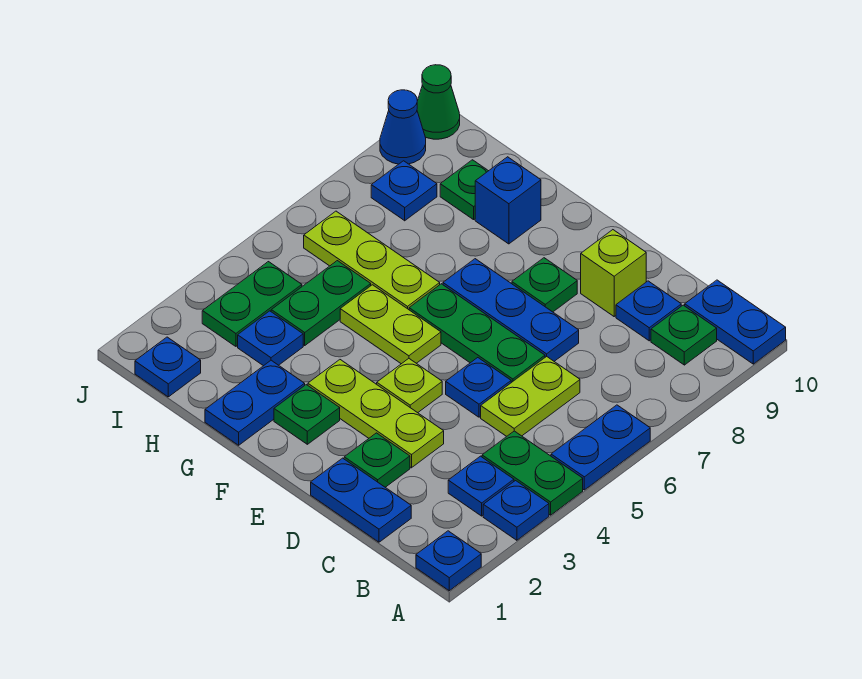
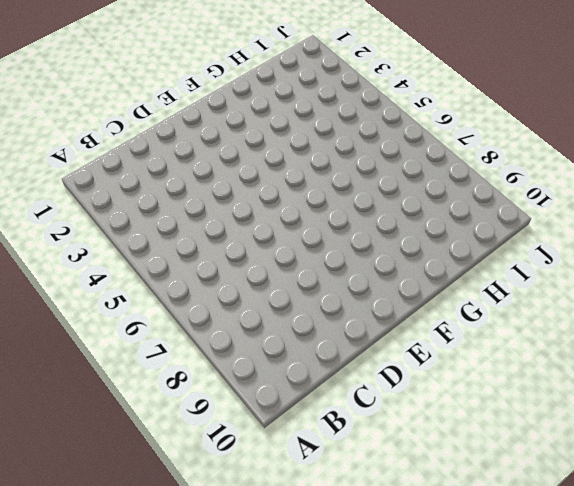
none -> blue plate A1 level 1
none -> blue plate A3 level 1
none -> green plate A4:B4 level 1
none -> blue plate A5:A6 level 1

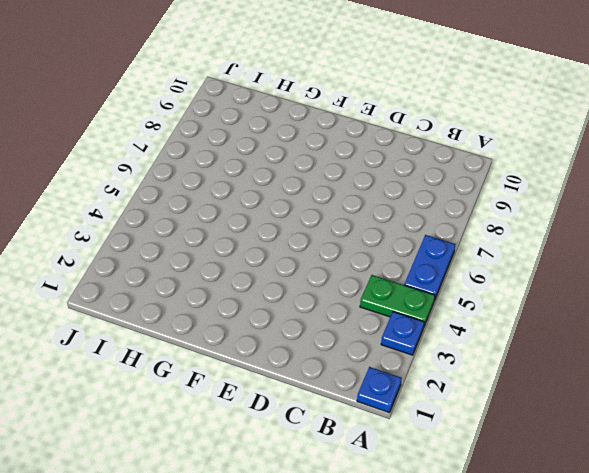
none -> blue plate A10:B10 level 1
none -> blue plate B3 level 1
none -> green plate B9 level 1
none -> blue plate C1:D1 level 1

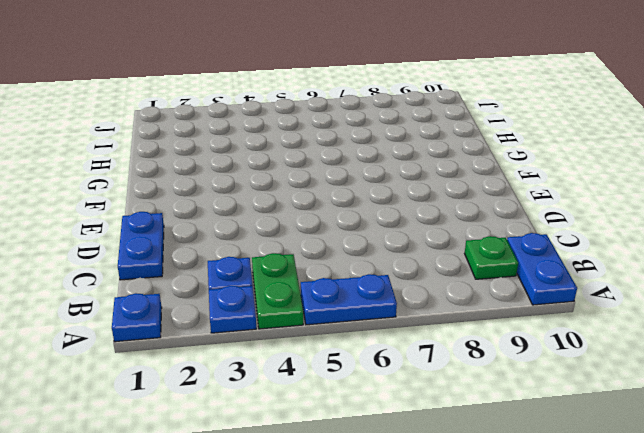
none -> lime plate C5:C6 level 1
none -> blue plate C9 level 1
none -> green plate D2 level 1
none -> lime plate D3:F3 level 1

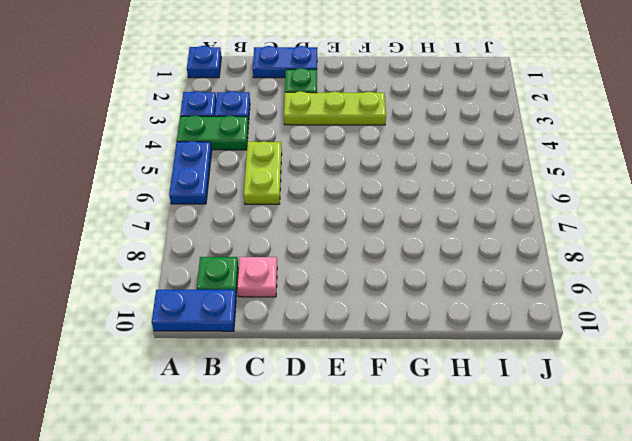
pink plate C9 level 1 -> blue plate C9 level 1
none -> blue plate D5 level 1
none -> green plate D6:F6 level 1
none -> blue plate D7:F7 level 1
none -> lime brick D9 level 1

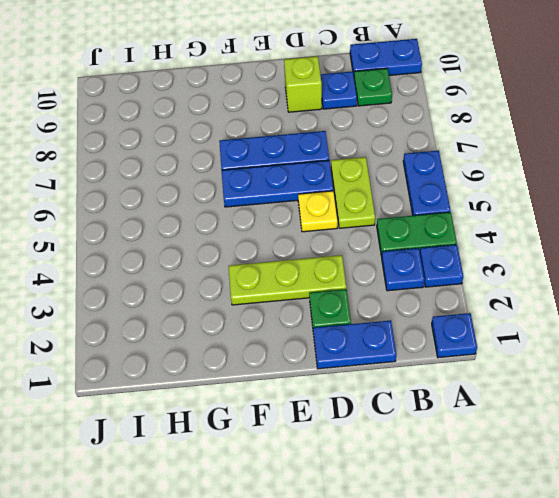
yellow plate D5 level 1 -> blue plate D5 level 1
blue plate D6:F6 level 1 -> green plate D6:F6 level 1
none -> lime plate E4 level 1
none -> green plate E8 level 1
none -> green plate F2 level 1
none -> lime plate F5:G5 level 1

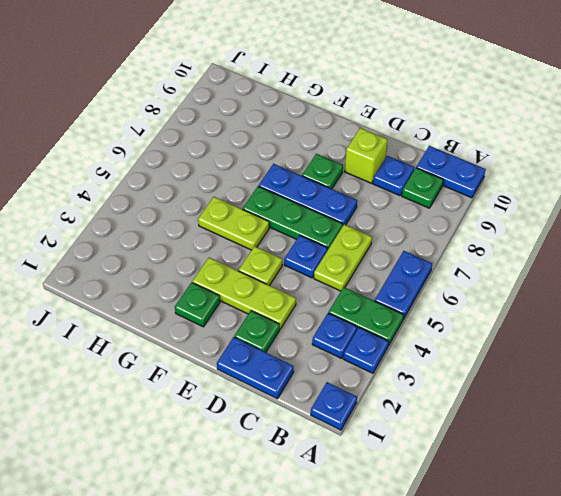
none -> blue plate G1:G2 level 1
none -> lime plate G6:I6 level 1
none -> blue brick G9 level 1
none -> blue plate H3 level 1

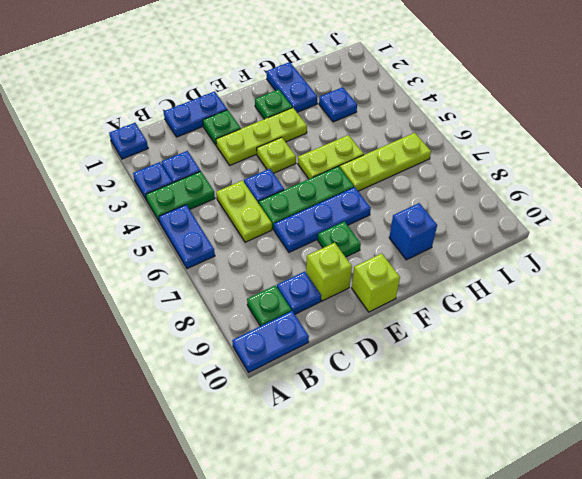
lime brick E10 level 1 -> none
none -> green plate H4:H5 level 1
none -> green plate H9 level 1
none -> blue plate I1 level 1
none -> green plate I3:I4 level 1

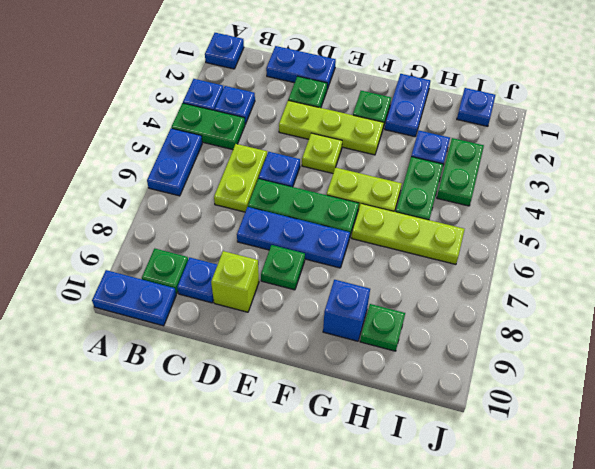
none -> blue plate I8 level 1
none -> blue cone J9 level 1
none -> green cone J10 level 1

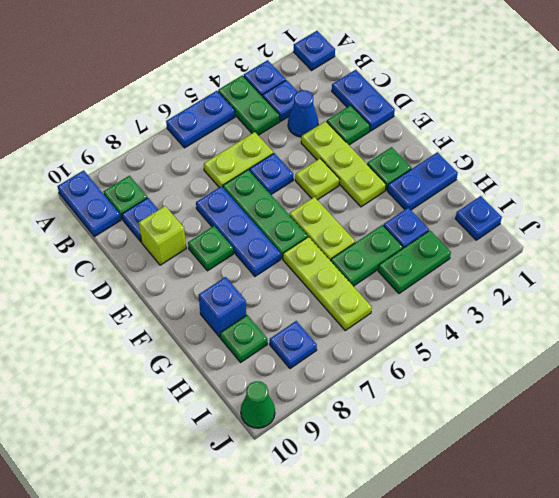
blue cone C3 level 1 -> blue cone J9 level 1

